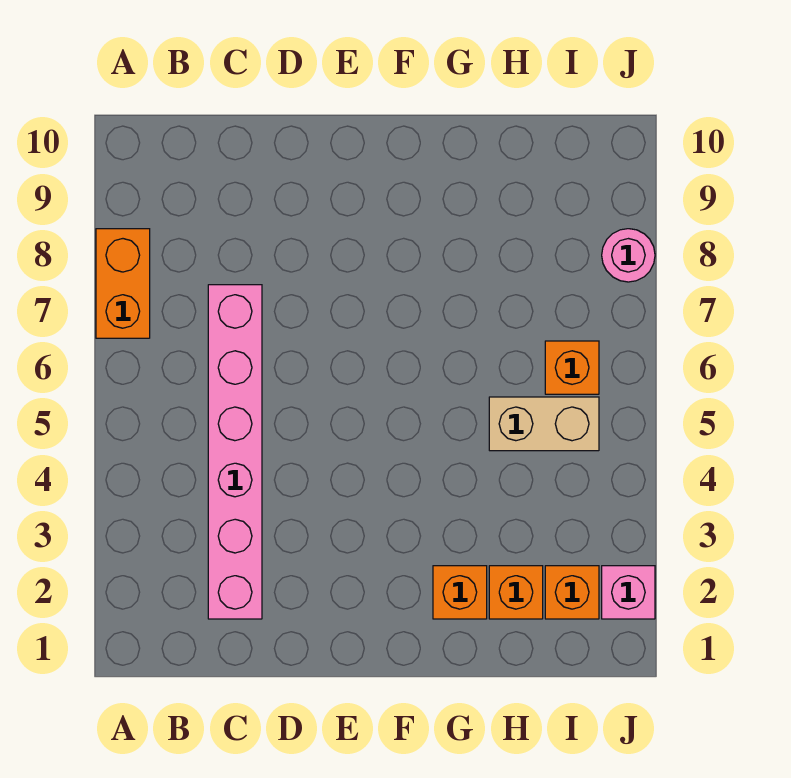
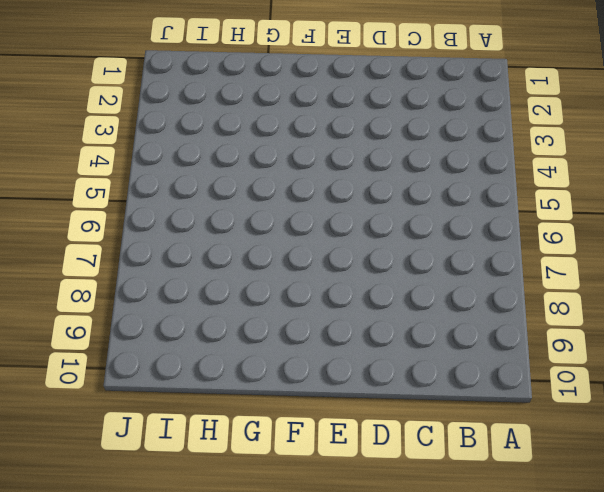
none -> orange brick A7:A8 level 1
none -> pink brick C2:C7 level 1

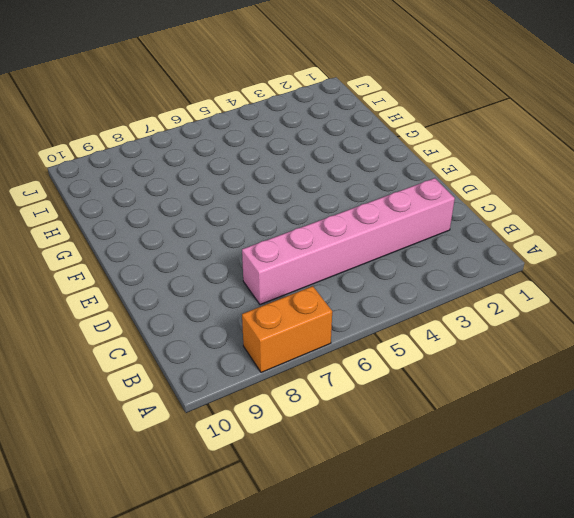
none -> orange brick G2 level 1
none -> orange brick H2 level 1

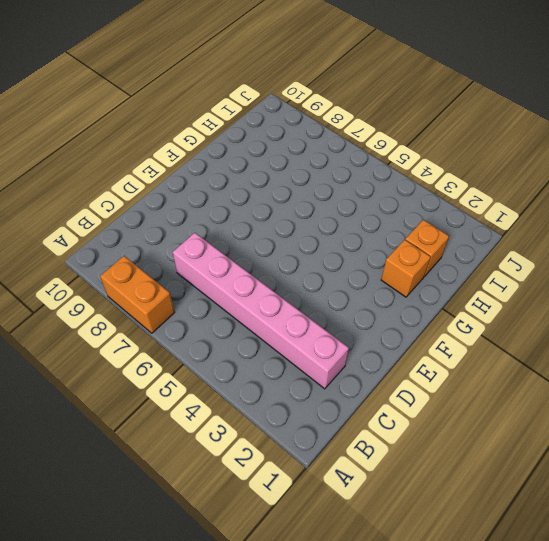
none -> tan brick H5:I5 level 1
none -> orange brick I2 level 1

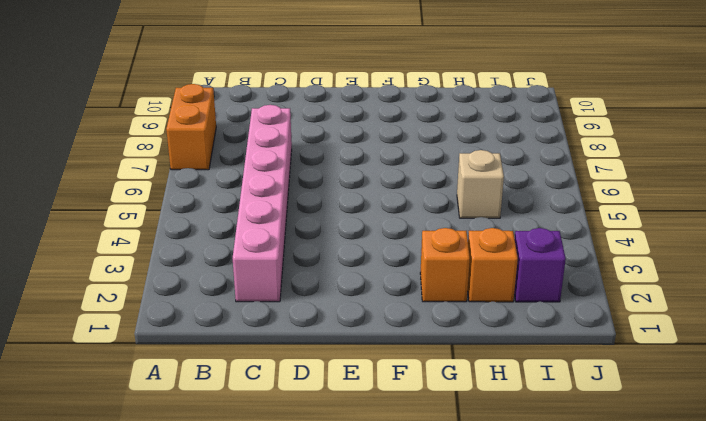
tan brick H5 level 1 -> tan brick H5:I5 level 1
purple brick I2 level 1 -> orange brick I2 level 1
none -> orange brick I6 level 1
none -> pink brick J2 level 1

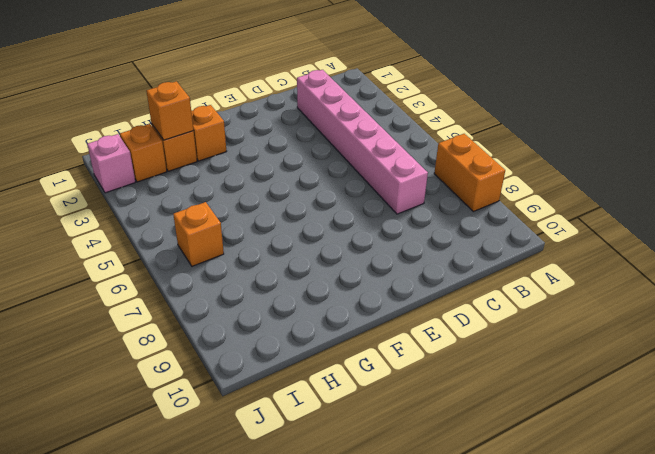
orange brick H2 level 2 -> none
none -> tan brick H5:I5 level 1
none -> pink round brick J8 level 1

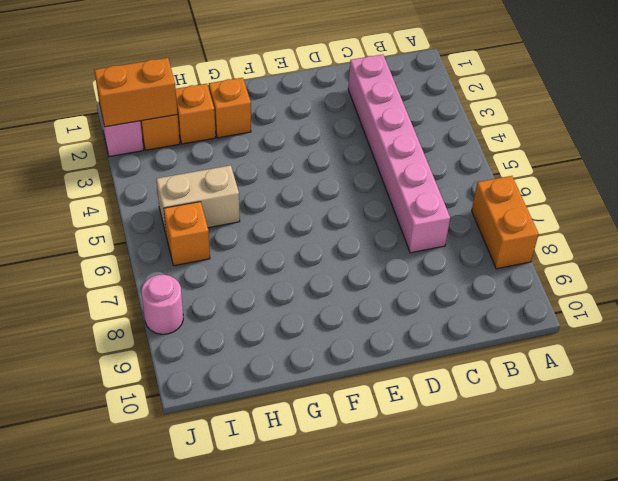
orange brick I2:J2 level 2 -> none

